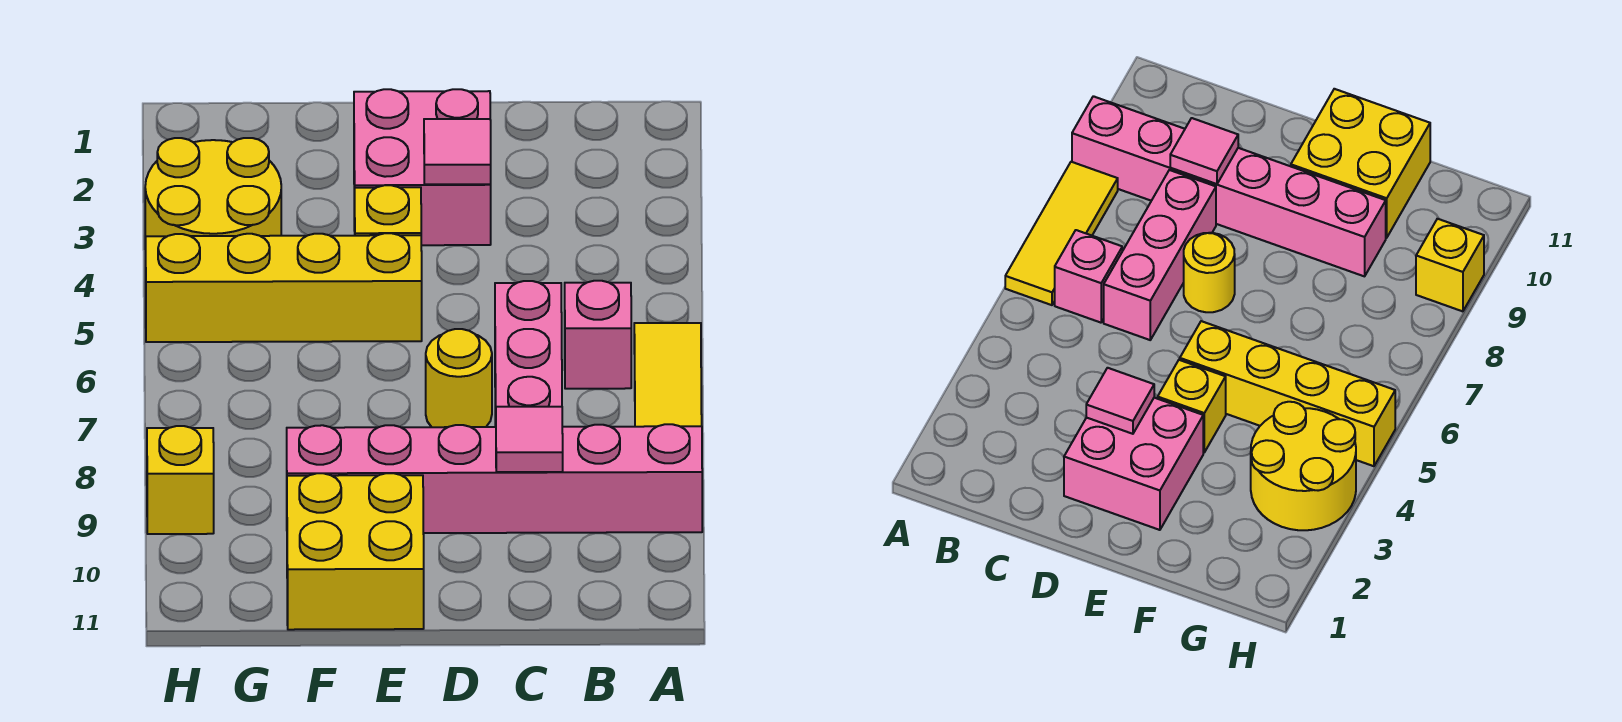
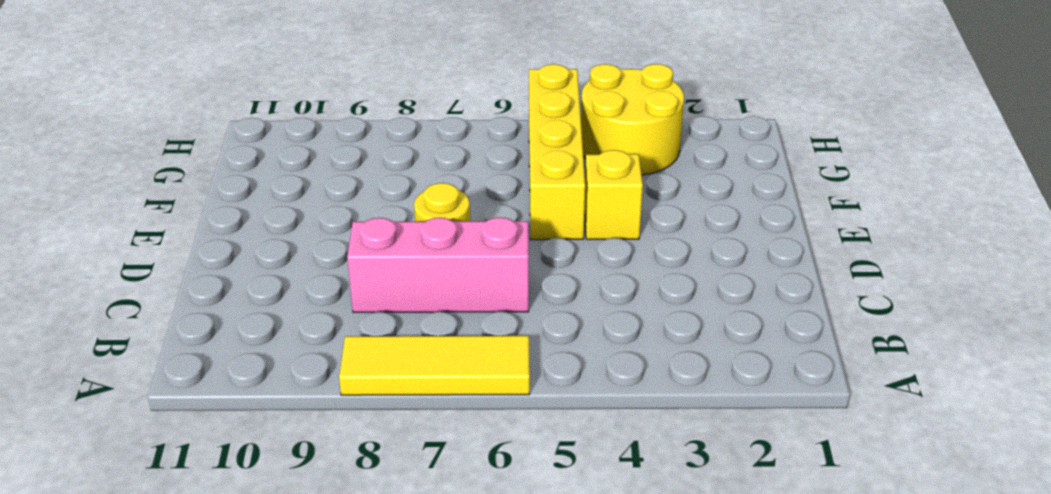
none -> pink brick A9:F9 level 1
none -> pink brick B6 level 1
none -> pink brick D2:E3 level 1

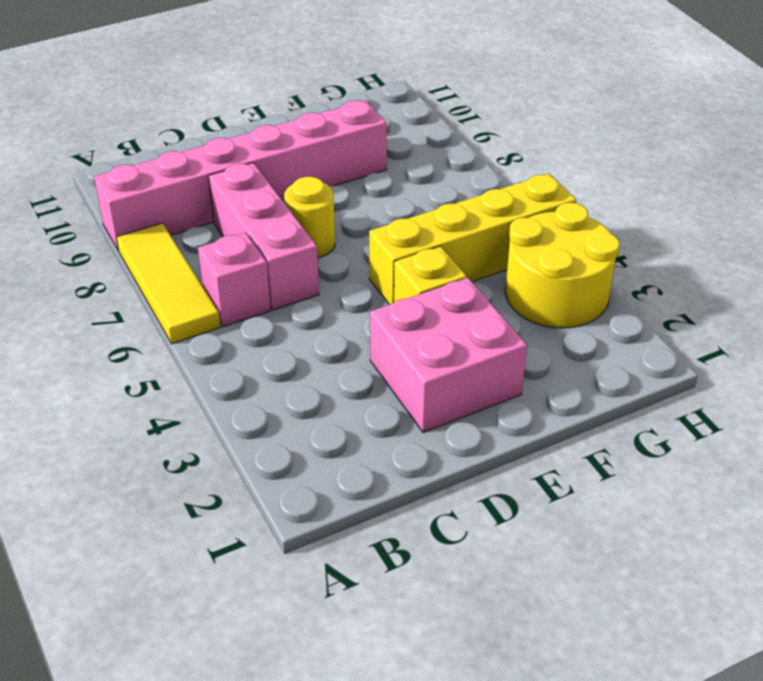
none -> yellow brick E10:F11 level 1
none -> yellow brick H9 level 1
none -> pink tile C9 level 2

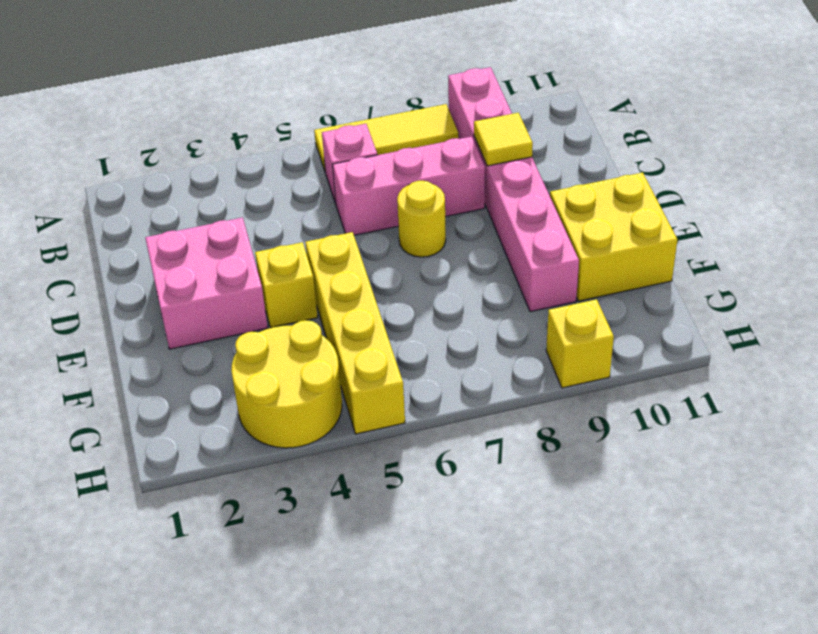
yellow tile C9 level 2 -> pink tile C9 level 2
none -> pink tile D3 level 2

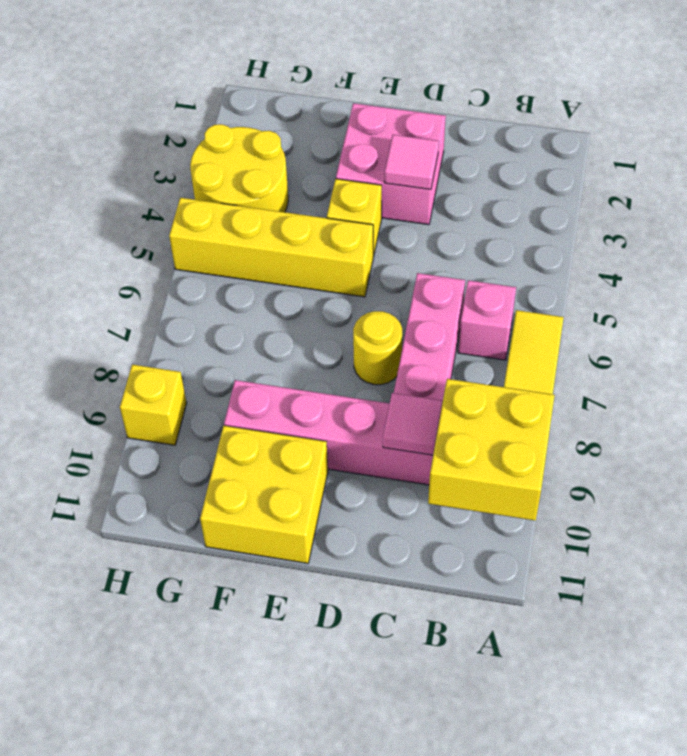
yellow brick A9:B10 level 2 -> none

